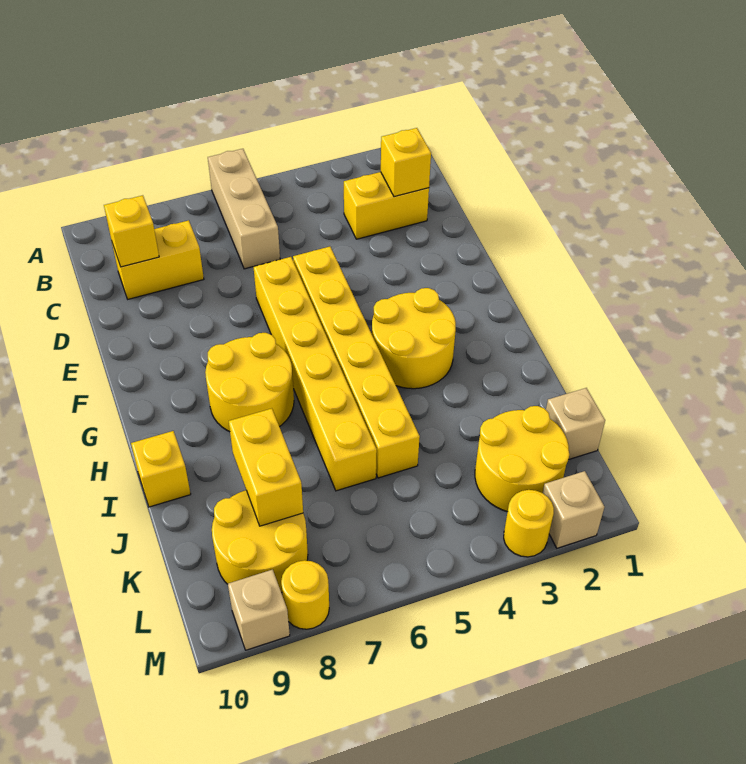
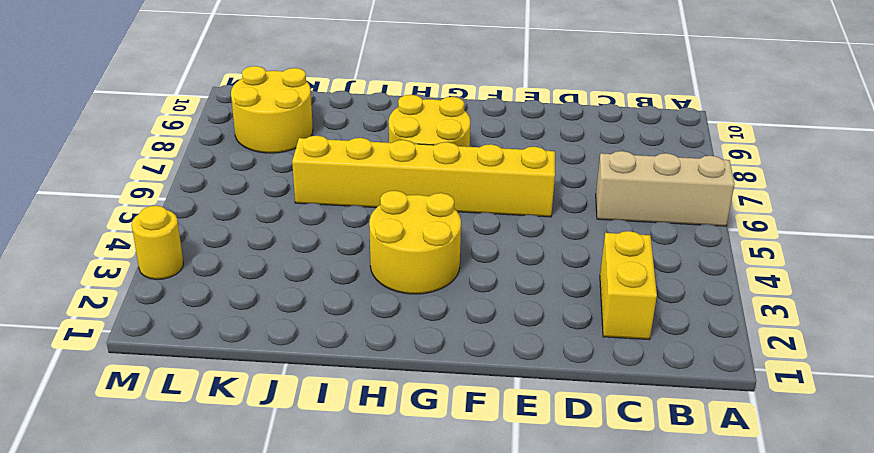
none -> yellow brick C8:C9 level 1
none -> yellow brick E5:J5 level 1
none -> yellow brick I10 level 1

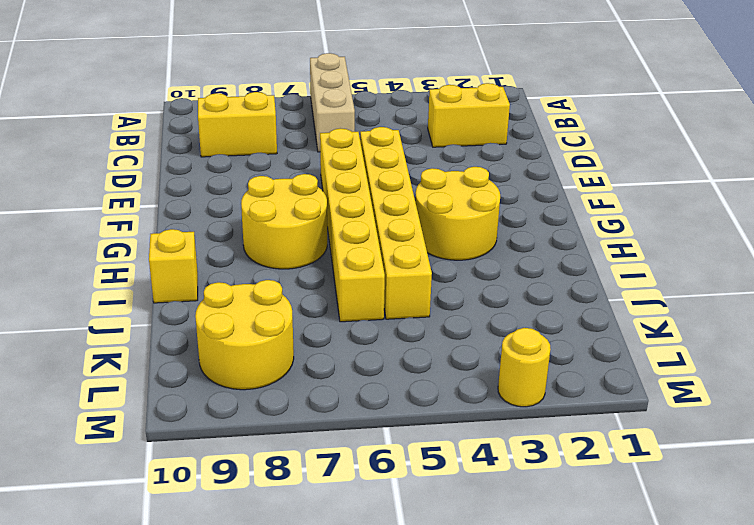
none -> tan brick K1 level 1
none -> yellow round brick K2:L3 level 1
none -> tan brick M2 level 1

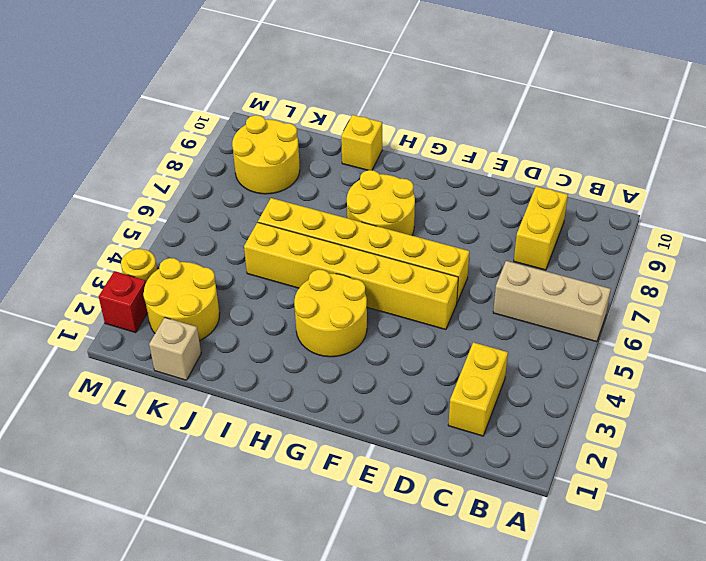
red brick M2 level 1 -> tan brick M2 level 1
none -> yellow round brick M8 level 1
none -> tan brick M9 level 1
none -> yellow brick C2 level 2

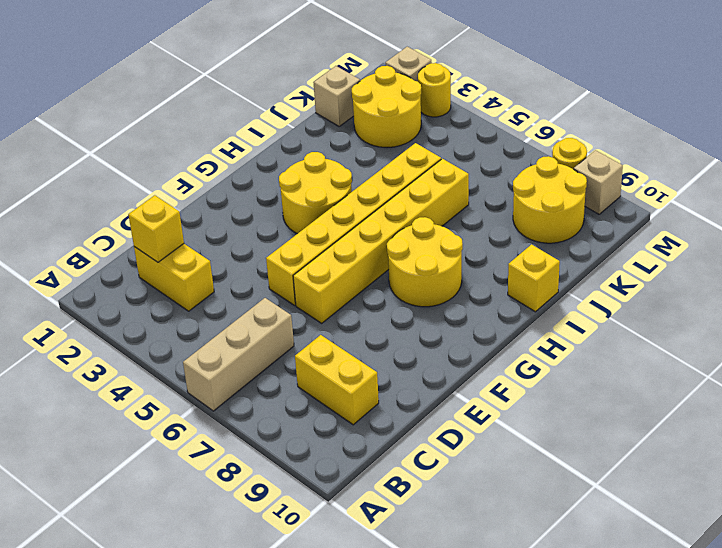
none -> yellow brick C9 level 2
none -> yellow brick J8:K8 level 2

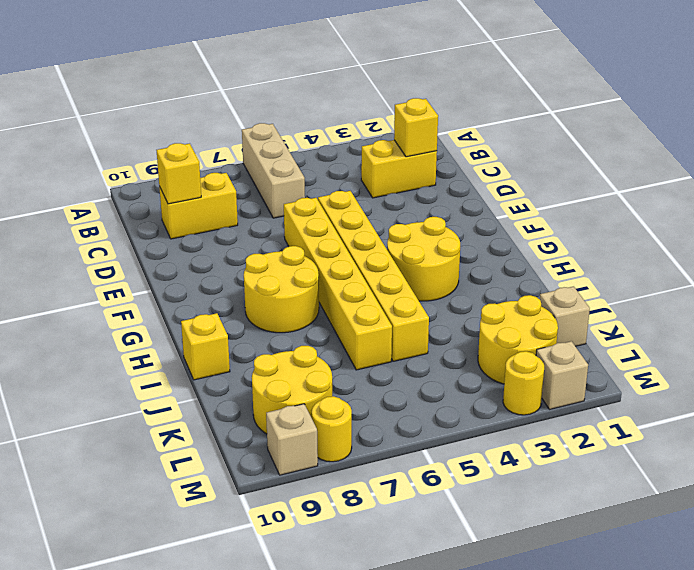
none -> yellow brick J8:K8 level 2

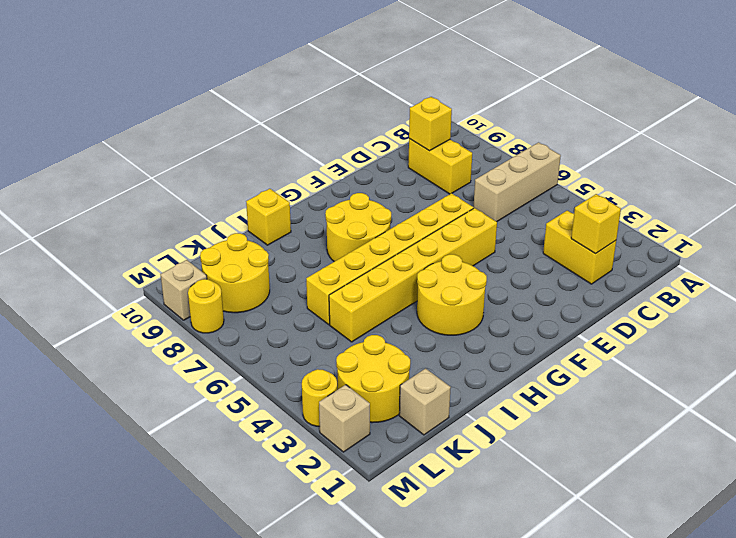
none -> yellow brick J8:K8 level 2

